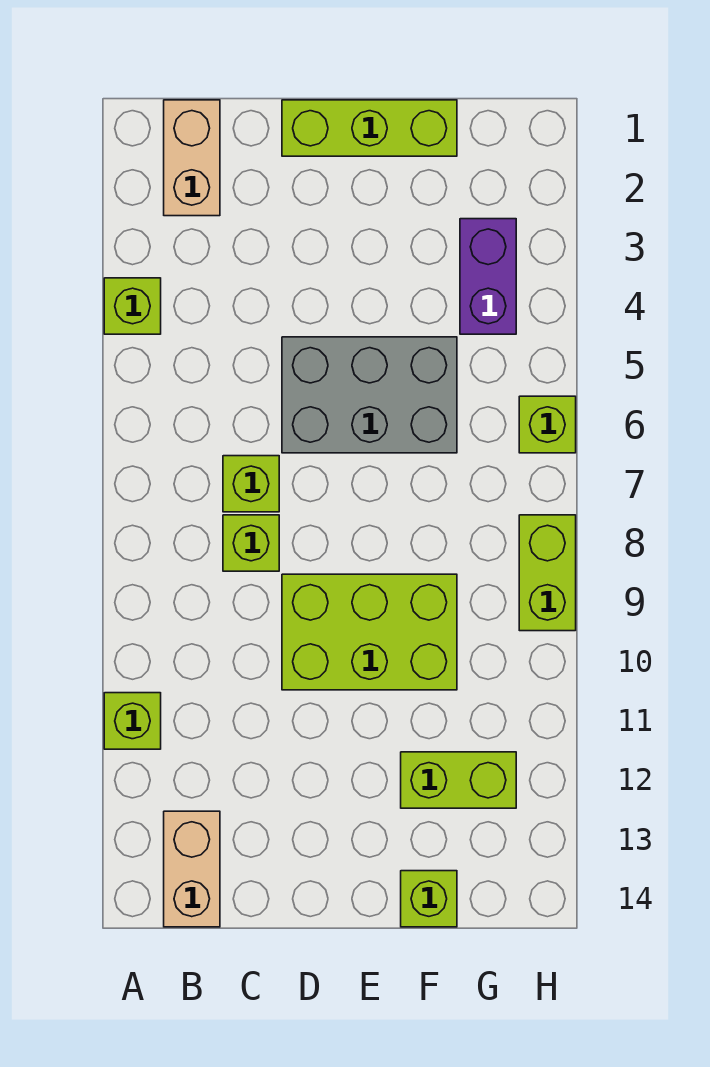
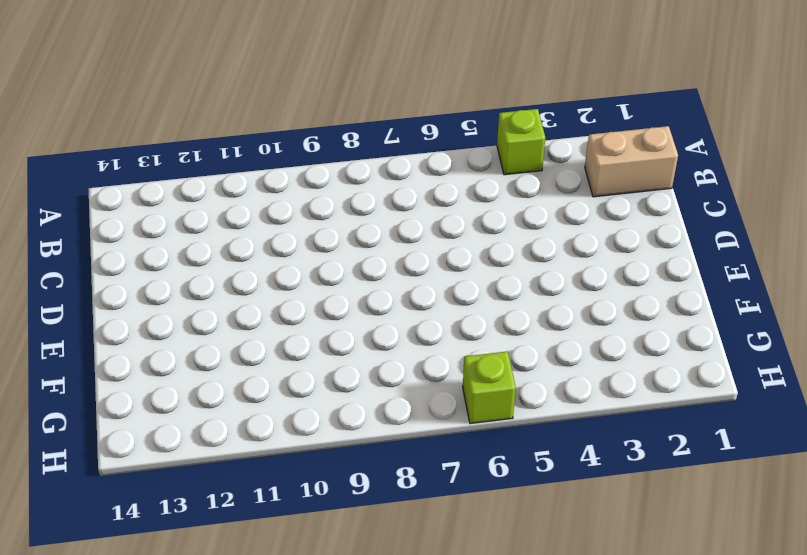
none -> lime brick A11 level 1
none -> tan brick B13:B14 level 1
none -> lime brick C7 level 1

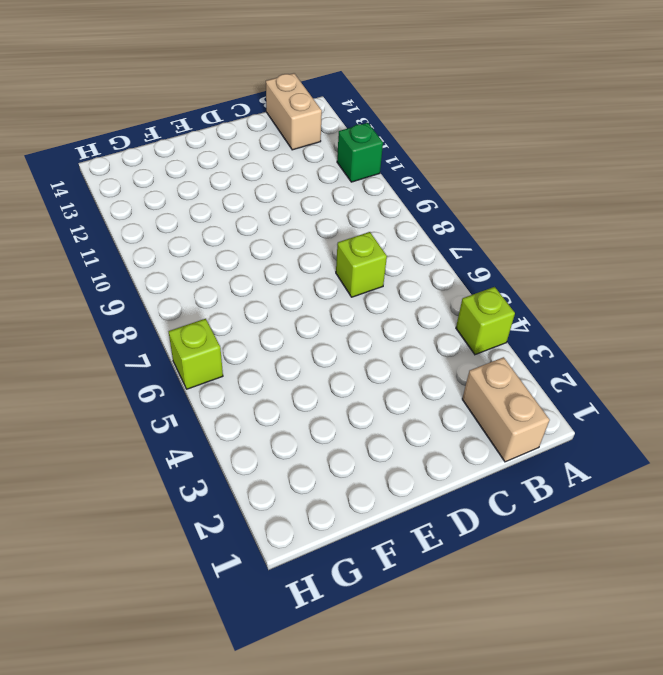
green brick A11 level 1 -> lime brick A11 level 1
none -> lime brick C8 level 1
none -> lime brick D1:F1 level 1
none -> grey brick D5:F6 level 1

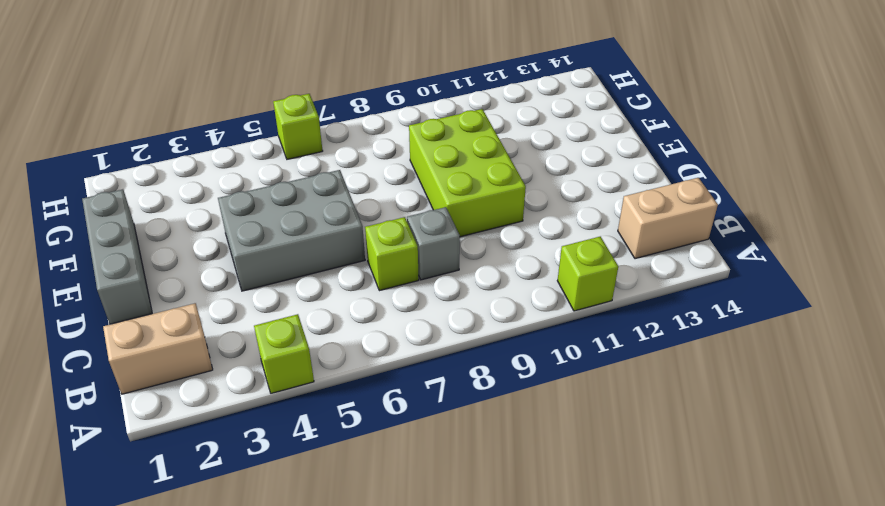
grey brick C8 level 1 -> lime brick C8 level 1
grey brick D1:F1 level 1 -> lime brick D1:F1 level 1
grey brick D4:E6 level 1 -> grey brick D5:F6 level 1
none -> lime brick F12:G12 level 1
none -> lime brick F14 level 1
none -> purple brick G3:G4 level 1

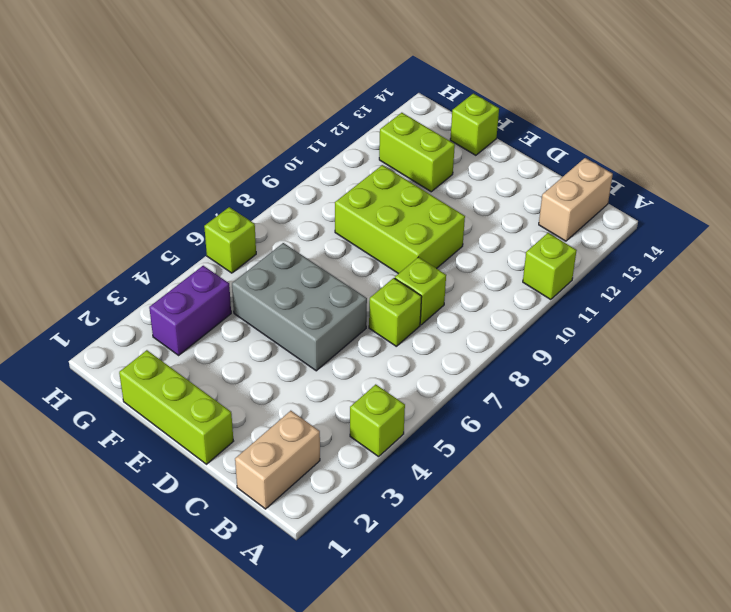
none -> lime brick H8:H9 level 1

